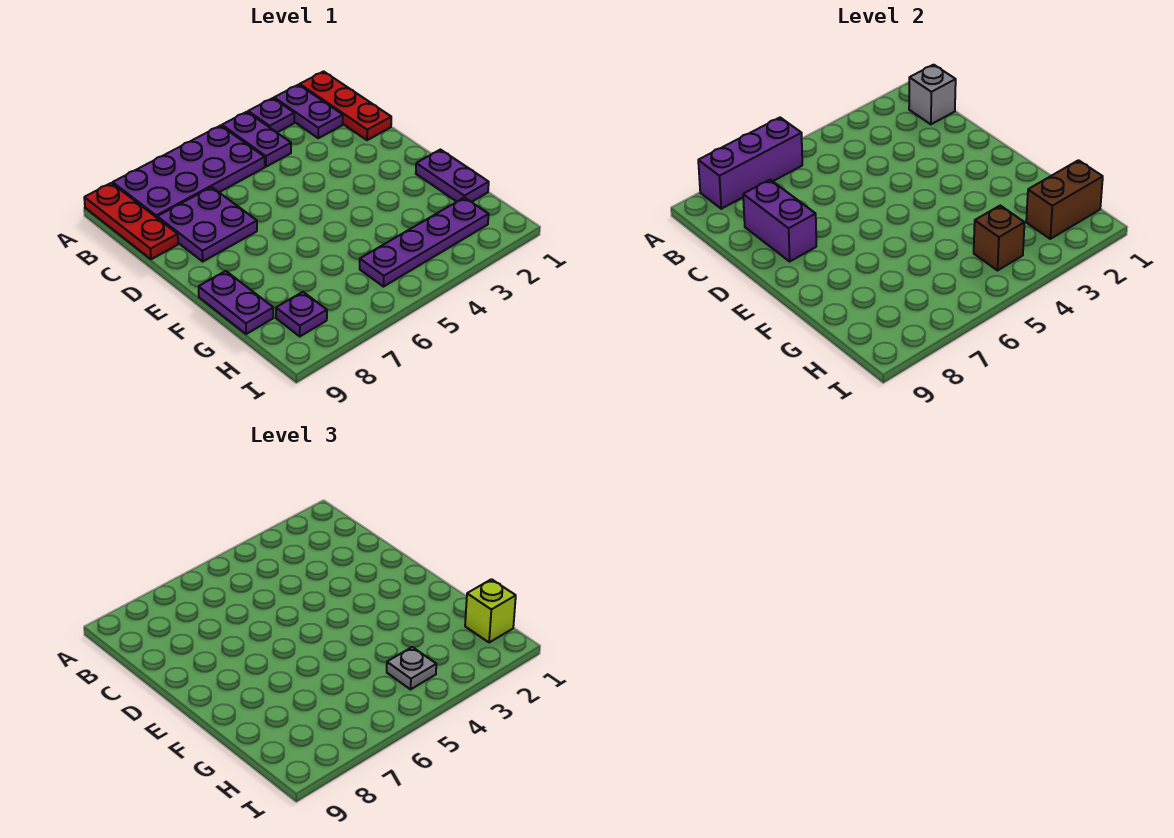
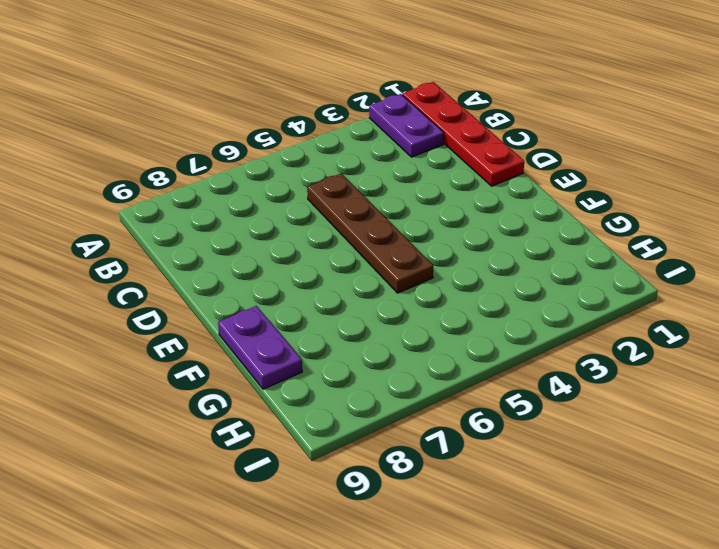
red plate A1:D1 level 1 -> red plate A1:C1 level 1
brown plate C5:F5 level 1 -> none
none -> purple plate A3 level 1
none -> purple plate A4:B4 level 1
none -> purple plate A5:B8 level 1

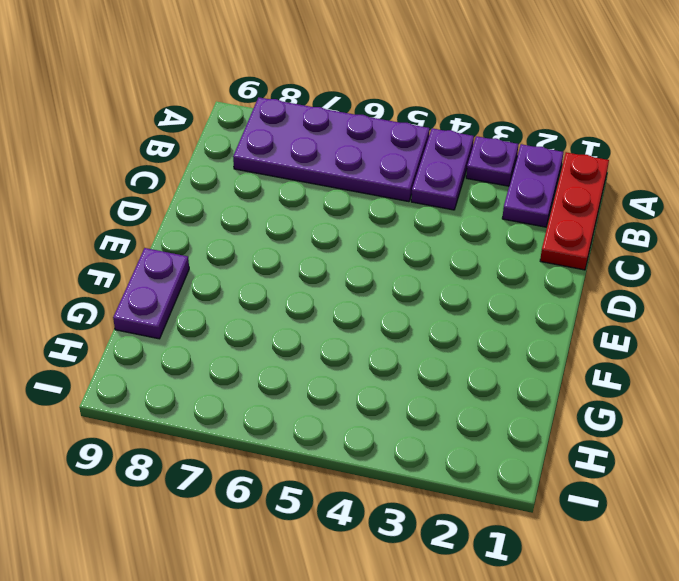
none -> red plate A9:C9 level 1
none -> purple plate C7:D8 level 1
none -> purple plate F1:G1 level 1

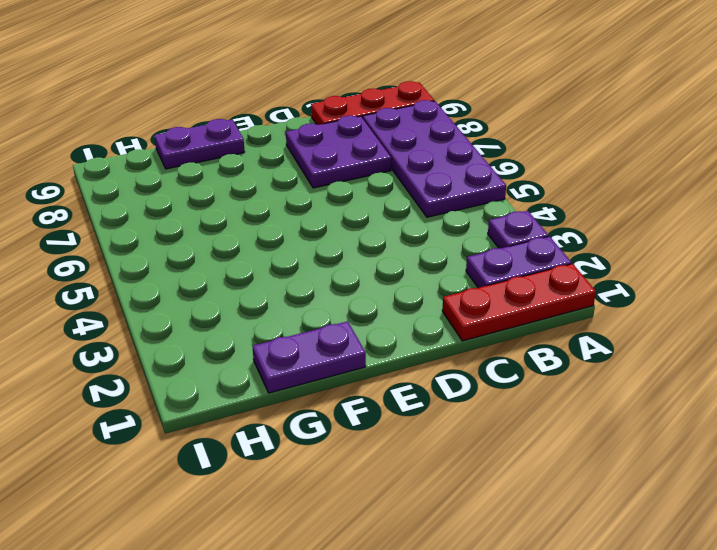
none -> purple plate A4:B4 level 1
none -> purple plate H2:H5 level 1
none -> purple plate H8 level 1

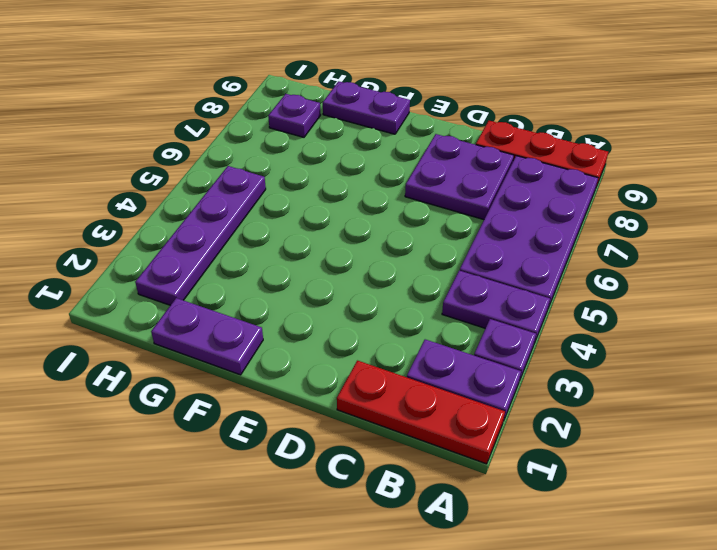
none -> purple brick A6:A8 level 2
none -> grey brick B1 level 2
none -> purple brick C8:D8 level 2

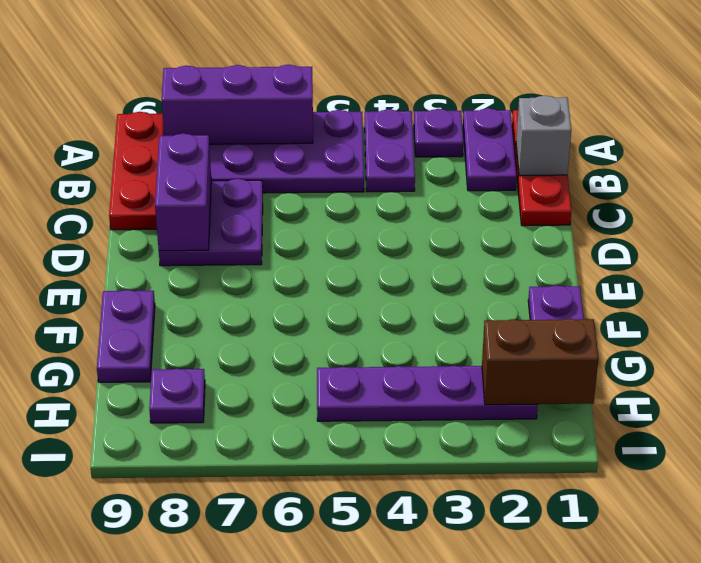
none -> brown brick H4 level 2
none -> lime brick H1 level 3
none -> grey plate H4 level 3

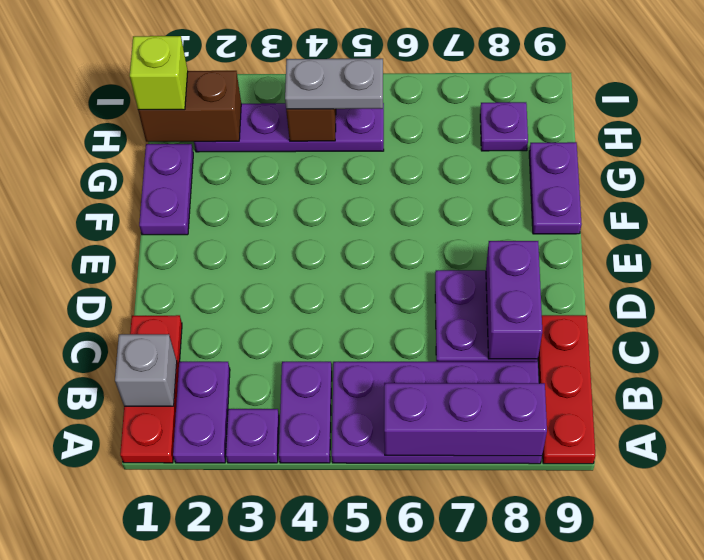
grey plate H4:H5 level 3 -> grey plate H4 level 3

